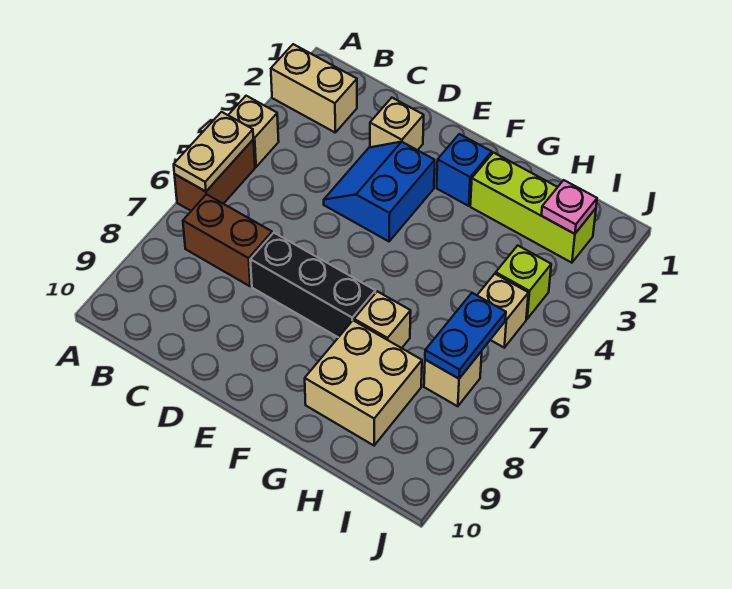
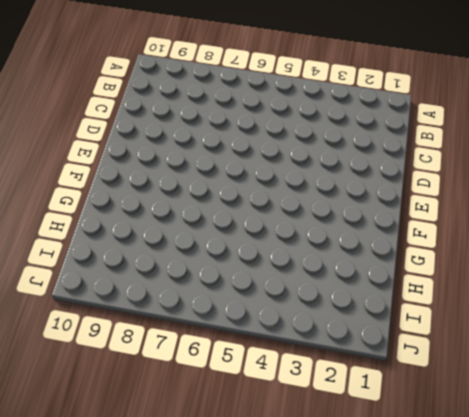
none -> tan brick A2:B2 level 1
none -> tan brick A4 level 1
none -> brown brick A5:A6 level 1

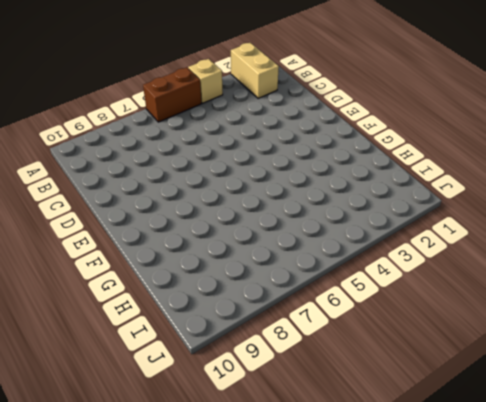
none -> brown brick B7:C7 level 1
none -> tan brick D2 level 1
none -> blue slope D3:E4 level 1 top E

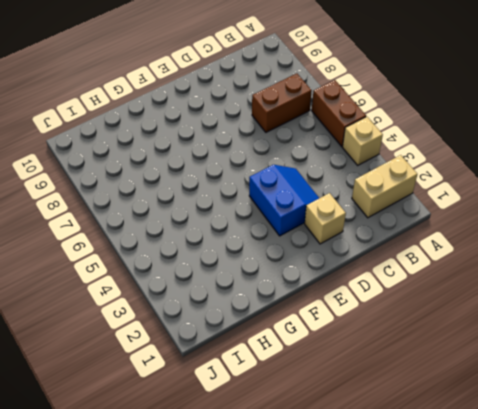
none -> black brick D7:F7 level 1
none -> blue brick F2 level 1
none -> lime brick G2:I2 level 1

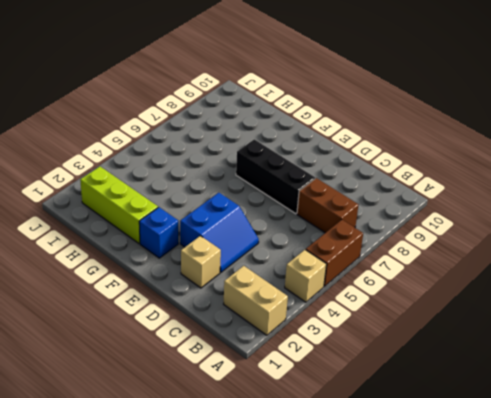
none -> tan brick G7 level 1
none -> tan brick G8:H9 level 1
none -> lime brick I4 level 1

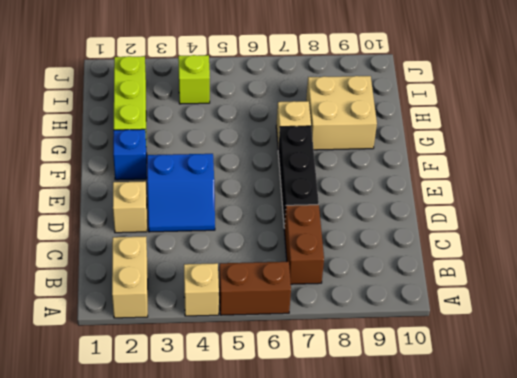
none -> tan brick I5 level 1
none -> tan brick I7 level 1
none -> tan plate A5:A6 level 2

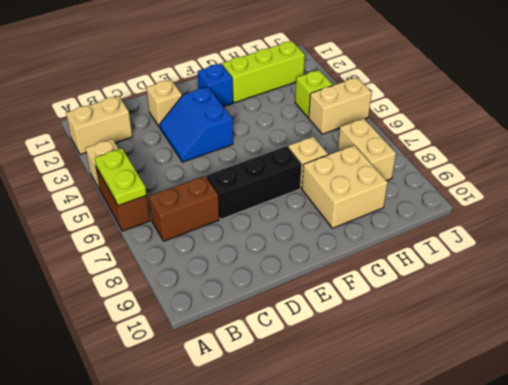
lime plate A5:A6 level 2 -> tan plate A5:A6 level 2
tan brick I5:J5 level 1 -> tan brick I5 level 1
tan brick I7:I8 level 1 -> tan brick I7 level 1
none -> pink plate I2 level 2
none -> blue plate I6:I7 level 2

